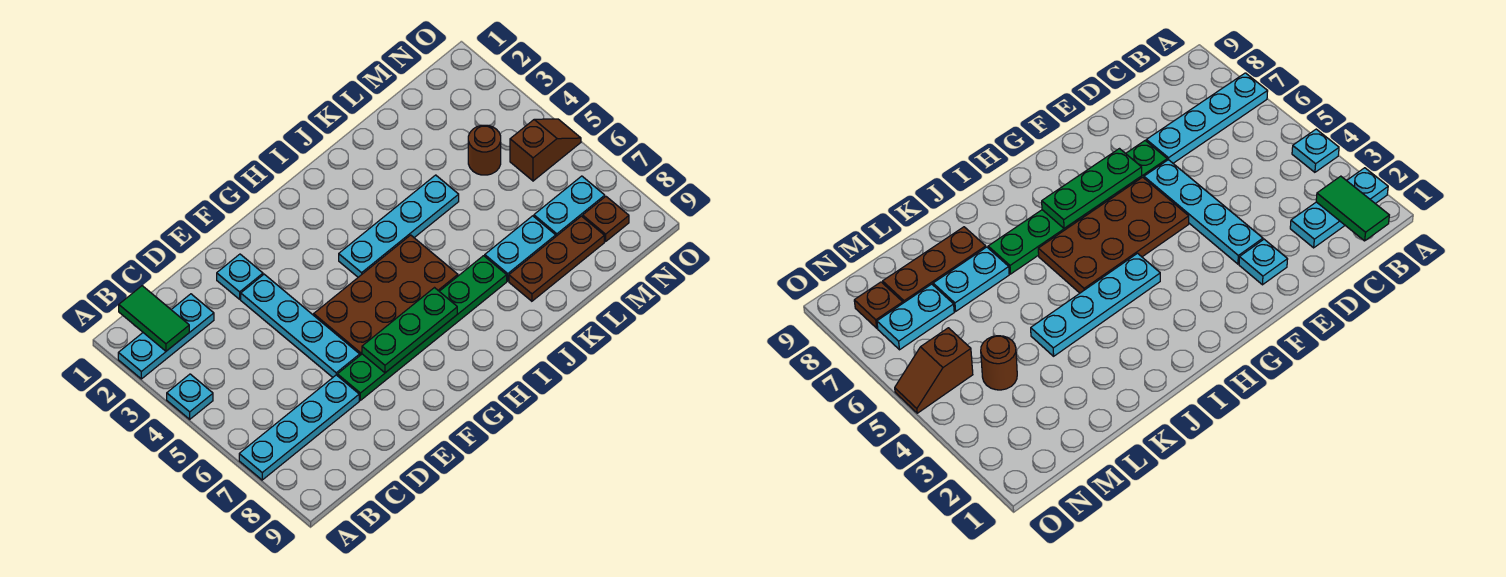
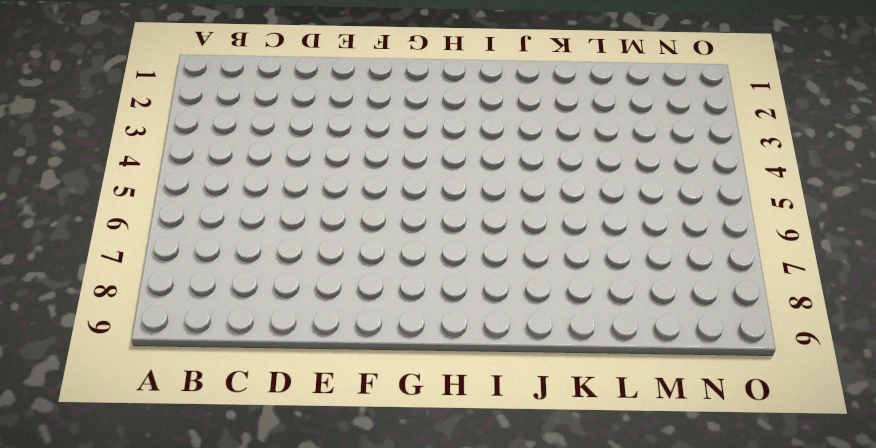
none -> cyan plate A2:C2 level 1
none -> cyan plate A4 level 1
none -> cyan plate A7:D7 level 1

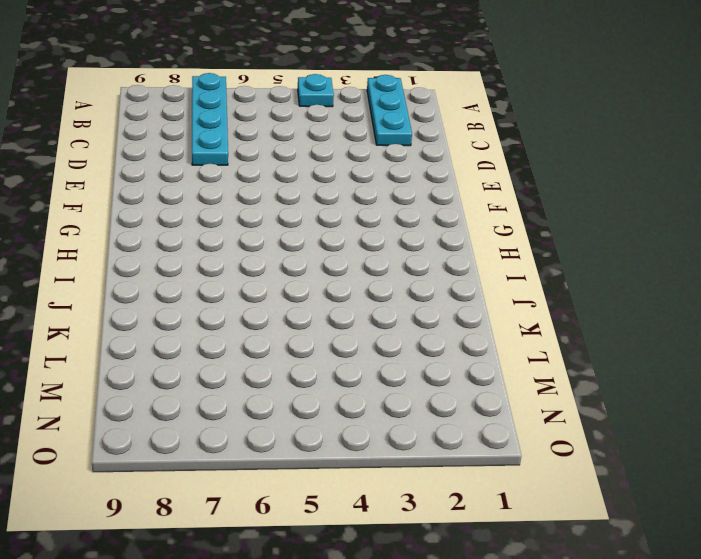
none -> cyan plate E2 level 1
none -> cyan plate E3:E6 level 1
none -> green plate E7:J7 level 1

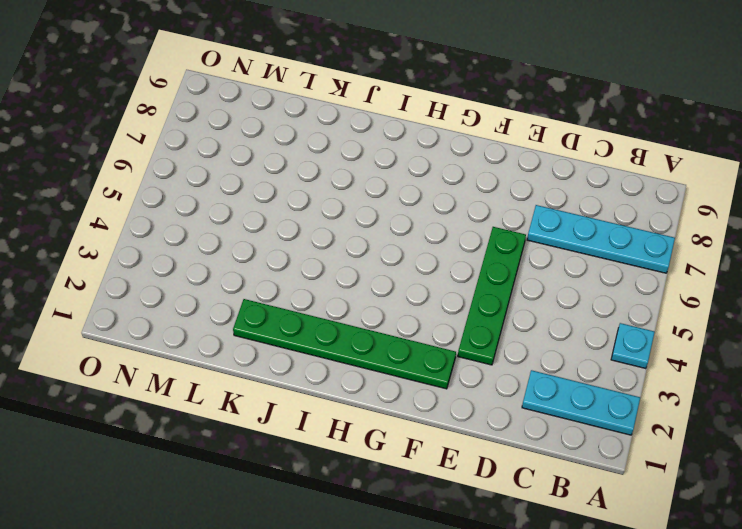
green plate E3:E6 level 1 -> cyan plate E3:E6 level 1
green plate F2:K2 level 1 -> green plate E7:J7 level 1
none -> cyan plate E2 level 1
none -> brown plate F5:I6 level 1
none -> cyan plate H4:K4 level 1

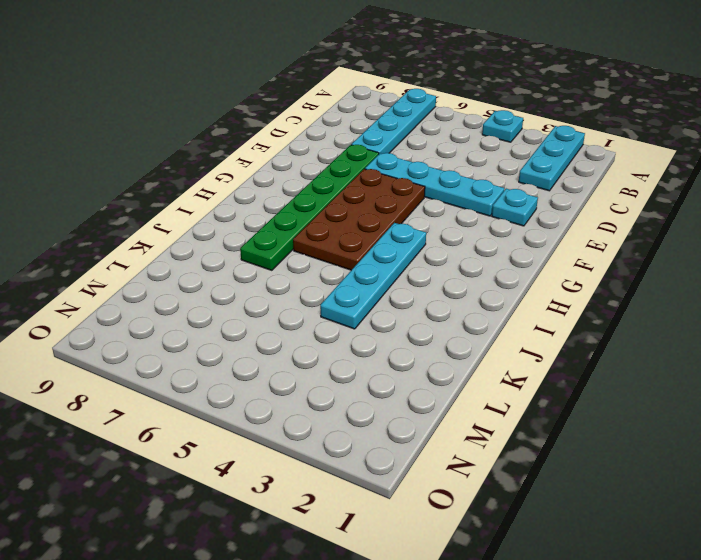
none -> cyan plate K7:L7 level 1
none -> brown plate K8:M8 level 1
none -> brown round brick M4 level 1

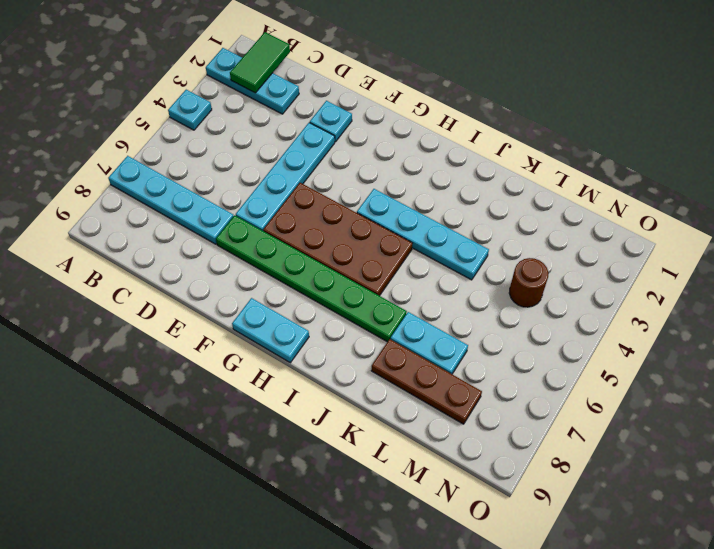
cyan plate G9:H9 level 1 -> cyan plate M7:N7 level 1
none -> brown slope N5:O5 level 1 top N
none -> brown plate N8 level 1
none -> green plate F7:H7 level 2

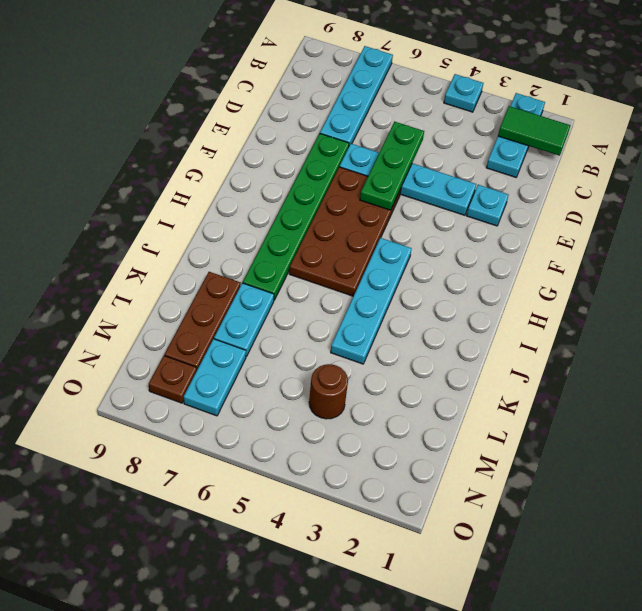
green plate D5:F5 level 2 -> green plate F7:H7 level 2
none -> brown slope N5:O5 level 1 top N

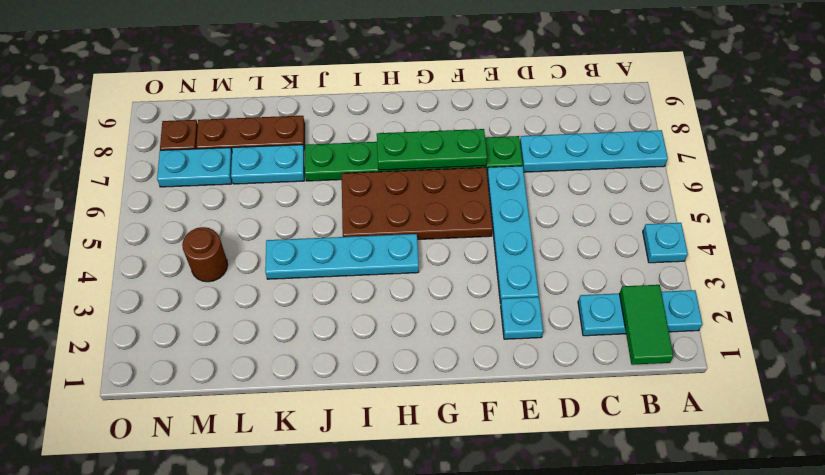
none -> brown slope N5:O5 level 1 top N

